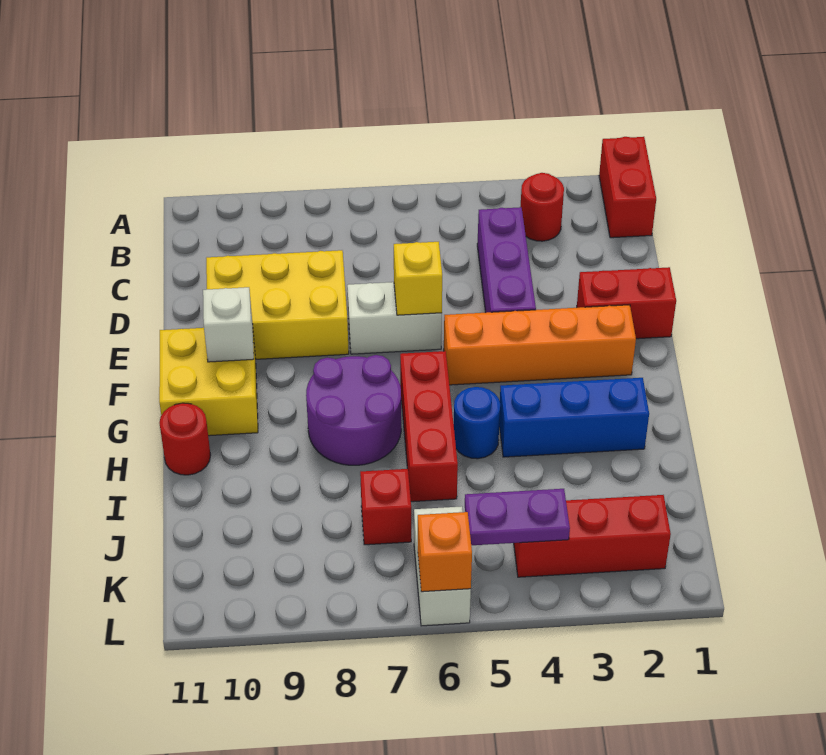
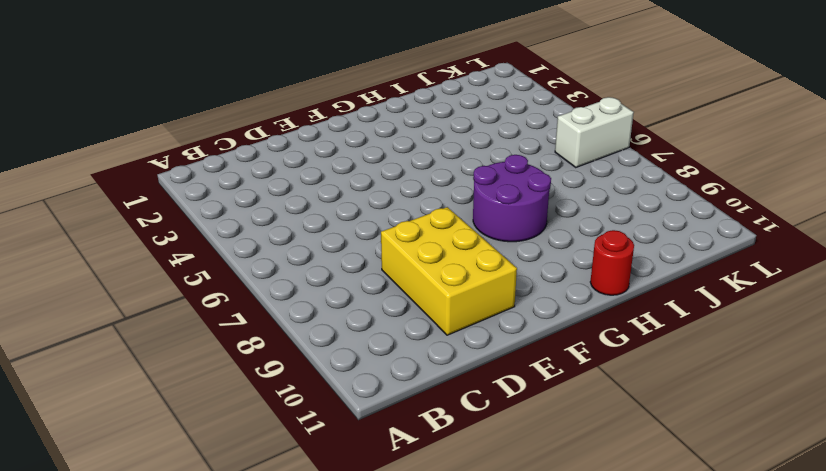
none -> red brick A1:B1 level 1
none -> red round brick B3 level 1
none -> purple brick C4:E4 level 1

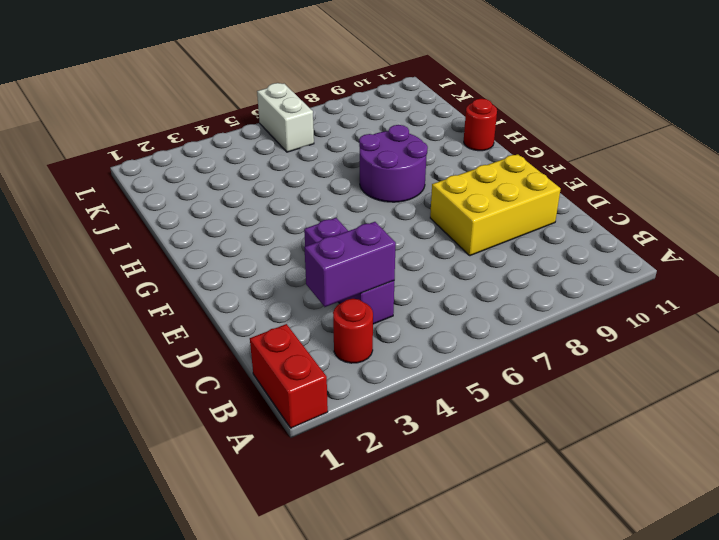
purple brick C3:C4 level 2 -> none
none -> red brick E1:E2 level 1
none -> white brick E6:E7 level 1
none -> orange brick F2:F5 level 1

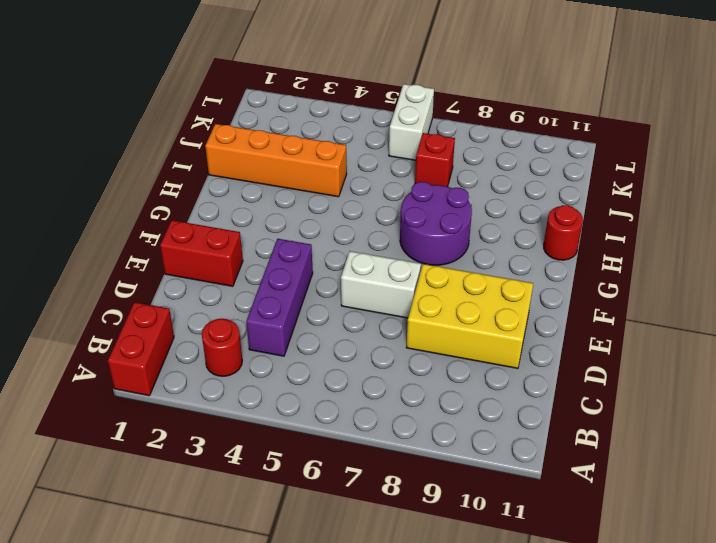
orange brick I1:I4 level 1 -> orange brick F2:F5 level 1
none -> yellow brick F10:G11 level 1
none -> red brick G6:I6 level 1
none -> blue brick H2:H4 level 1

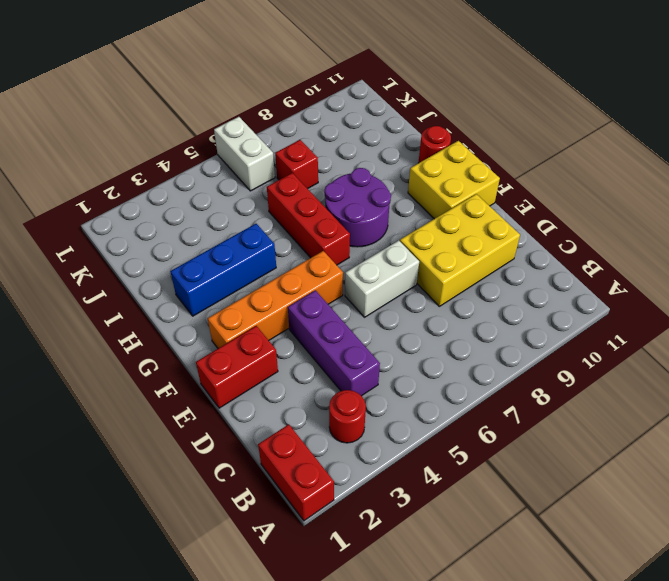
none -> blue round brick H5 level 1
none -> red brick K2:K4 level 1
none -> yellow brick E6 level 2

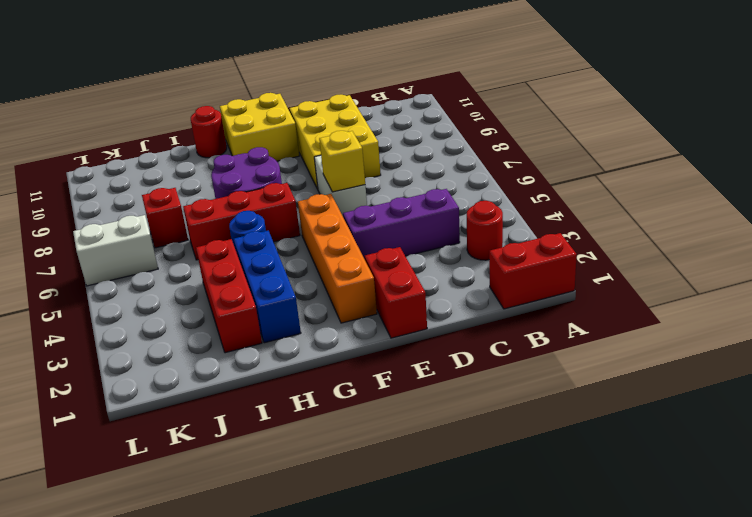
red brick I2:I4 level 1 -> red brick K2:K4 level 1
none -> white brick F10 level 2
none -> purple plate K4:K5 level 2
none -> orange brick L6 level 2

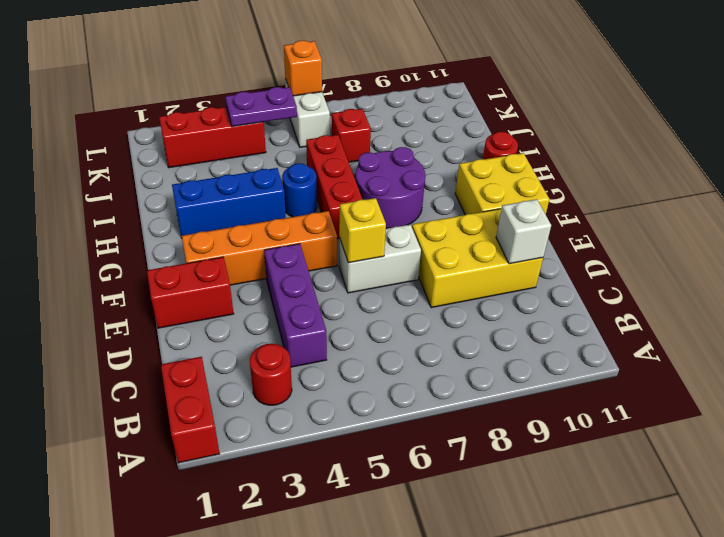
white brick D10 level 2 -> white brick F10 level 2

